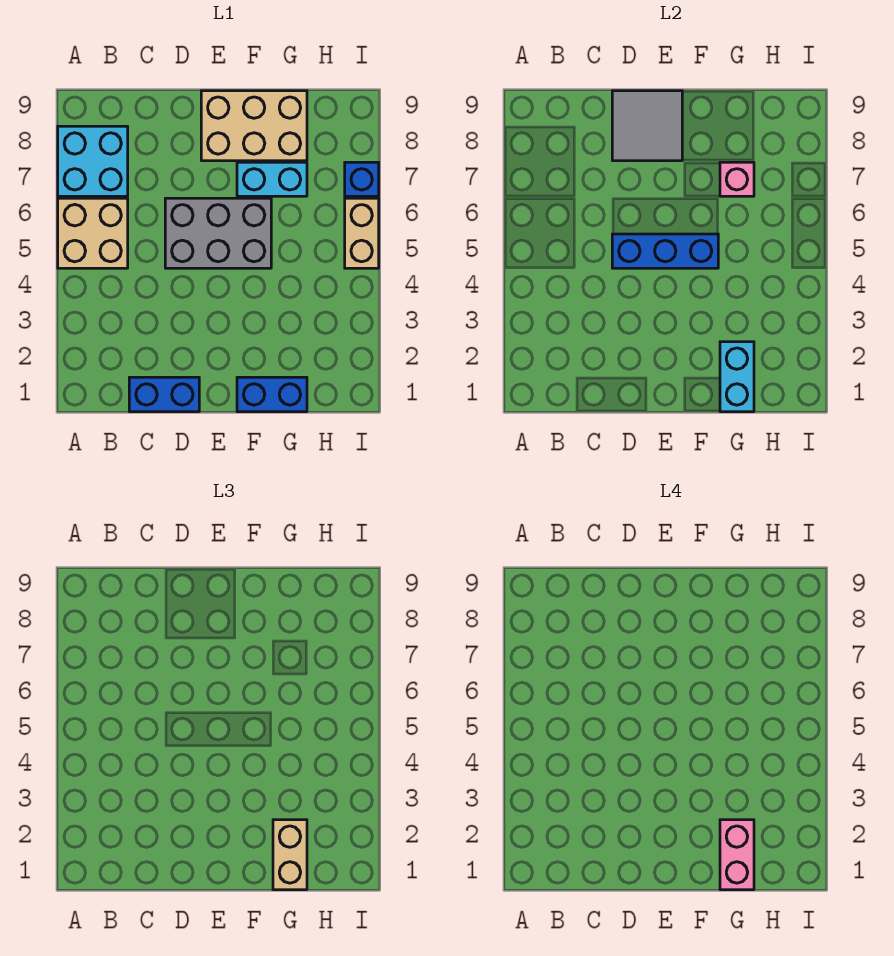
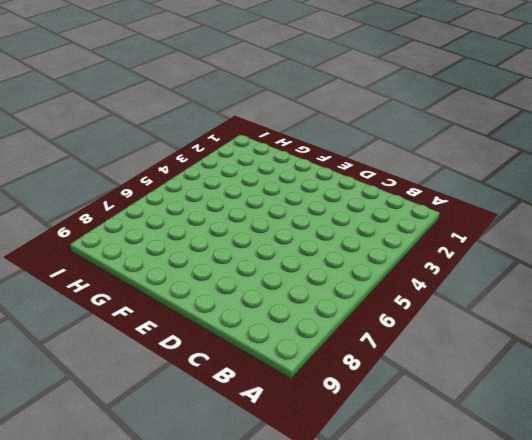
none -> tan brick A5:B6 level 1
none -> cyan brick A7:B8 level 1
none -> blue brick C1:D1 level 1

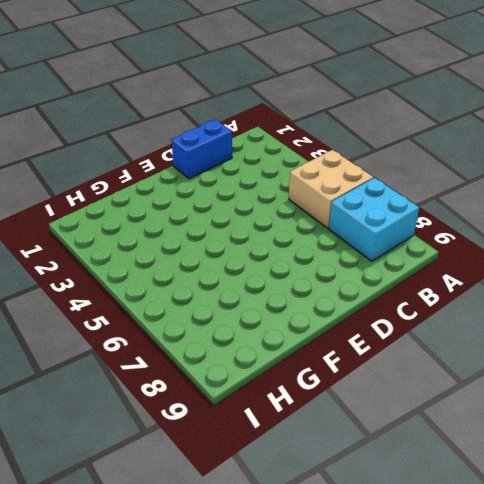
none -> grey brick D5:F6 level 1
none -> tan brick E8:G9 level 1
none -> blue brick F1:G1 level 1

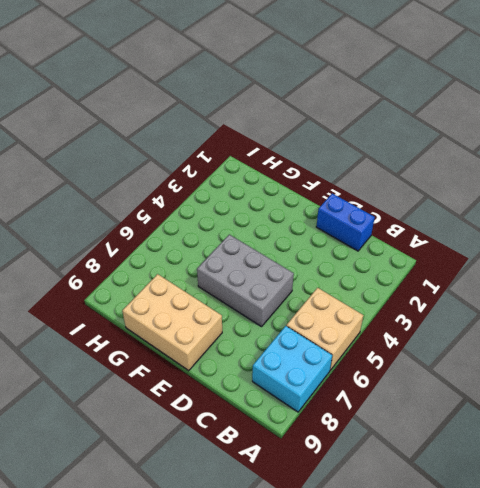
none -> blue brick F1:G1 level 1
none -> cyan brick F7:G7 level 1
none -> tan brick I5:I6 level 1

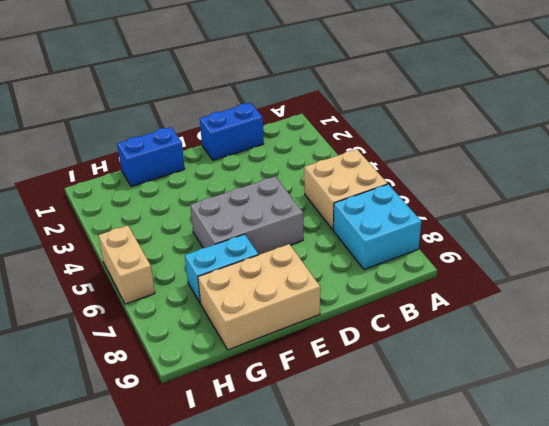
none -> blue brick I7 level 1
none -> blue brick D5:F5 level 2
none -> grey tile D8:E9 level 2

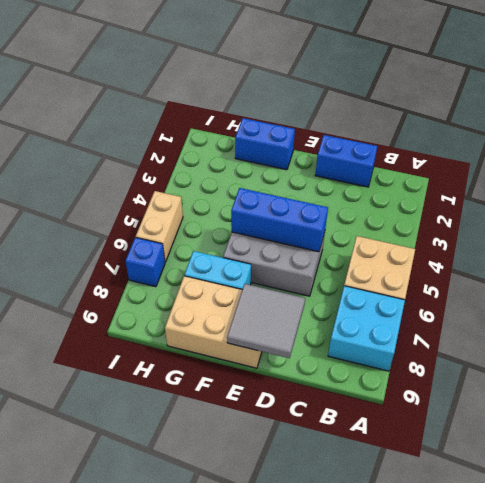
none -> cyan brick G1:G2 level 2
none -> pink brick G7 level 2
none -> tan brick G1:G2 level 3

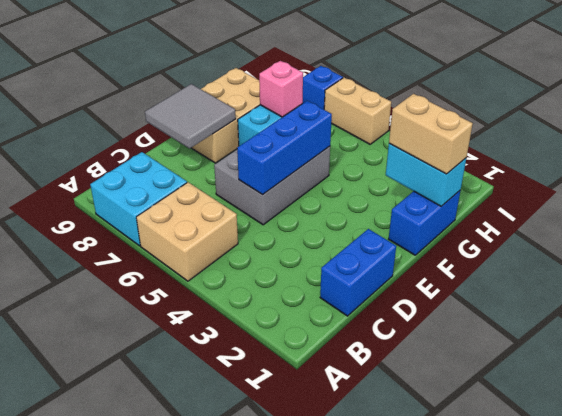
none -> pink brick G1:G2 level 4

